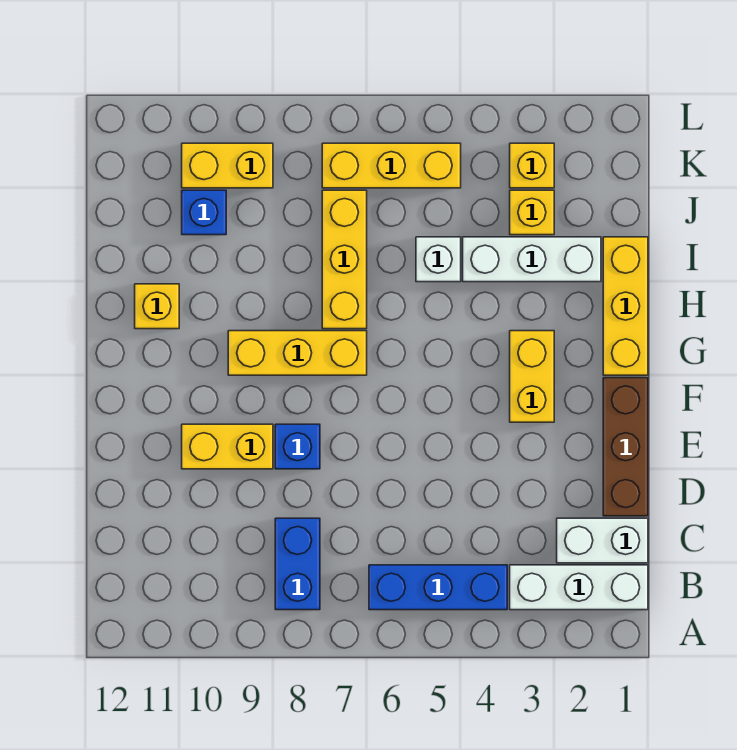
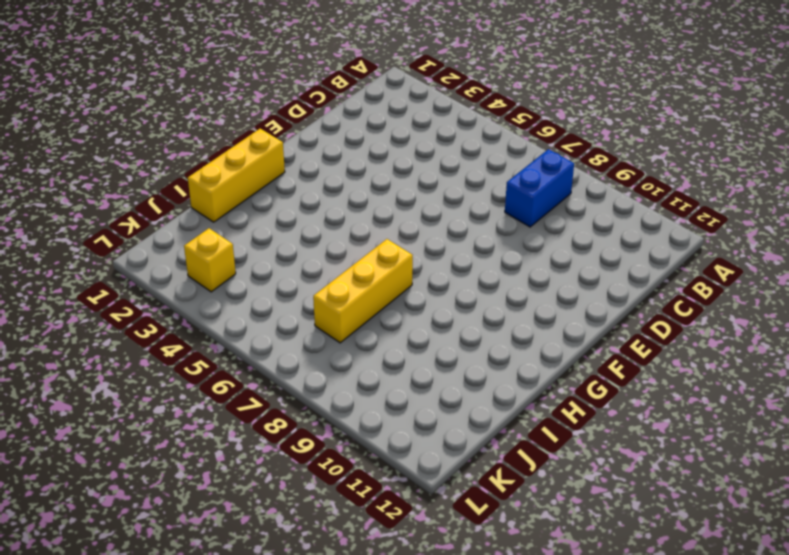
none -> white brick B1:B3 level 1
none -> blue brick B4:B6 level 1
none -> white brick C1:C2 level 1

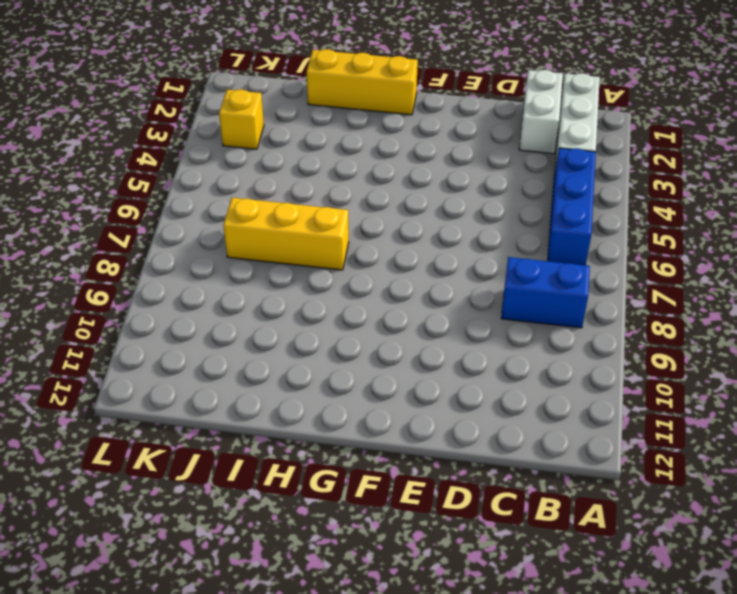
none -> brown brick D1:F1 level 1
none -> blue brick E8 level 1
none -> yellow brick E9:E10 level 1

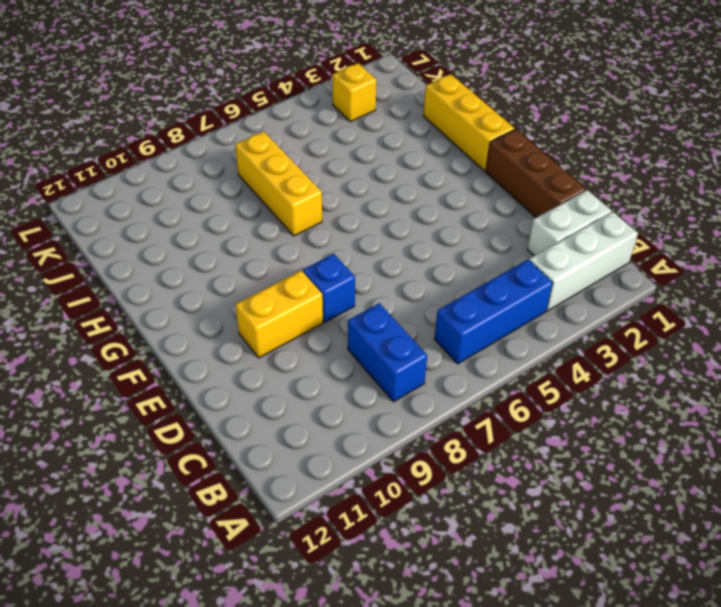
none -> yellow brick F3:G3 level 1
none -> yellow brick G7:G9 level 1
none -> yellow brick H11 level 1

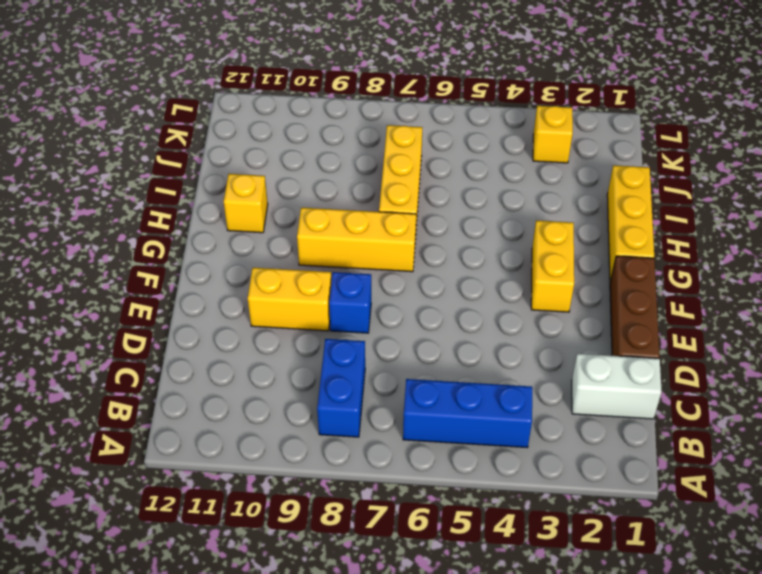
none -> white brick B1:B3 level 1
none -> white brick I2:I4 level 1
none -> white brick I5 level 1

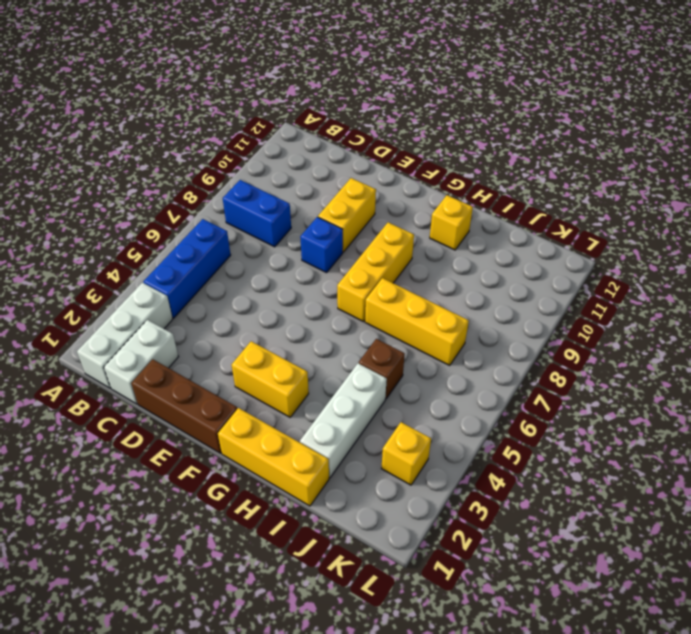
brown brick I5 level 1 -> white brick I5 level 1
none -> yellow brick J3 level 1
none -> blue brick J10 level 1
none -> yellow brick K5:K7 level 1

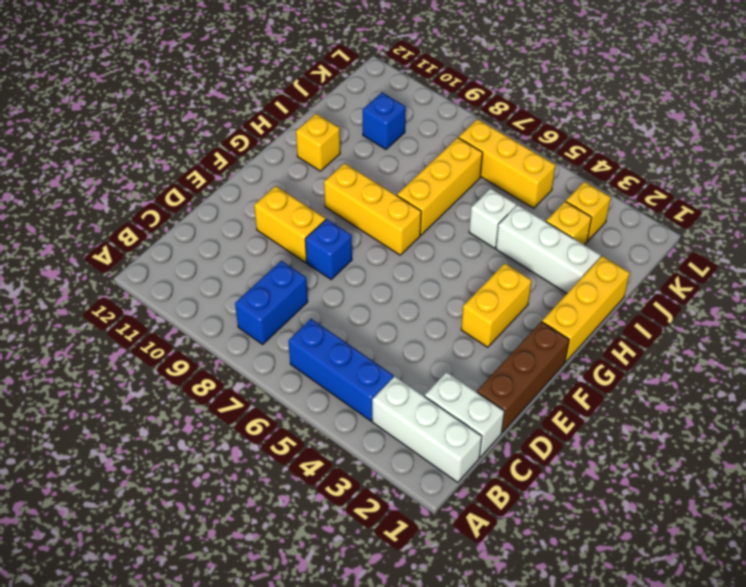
none -> yellow brick K9:K10 level 1

